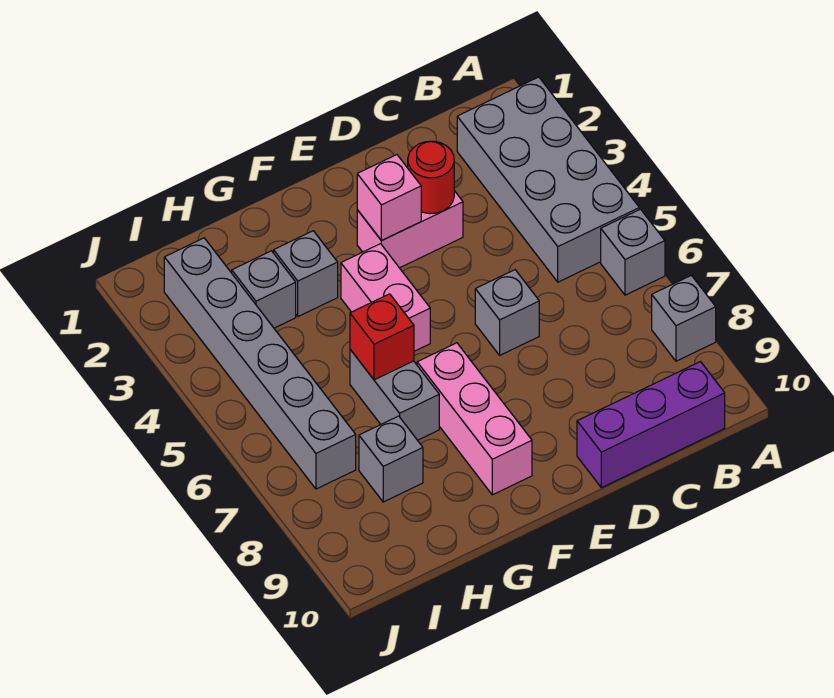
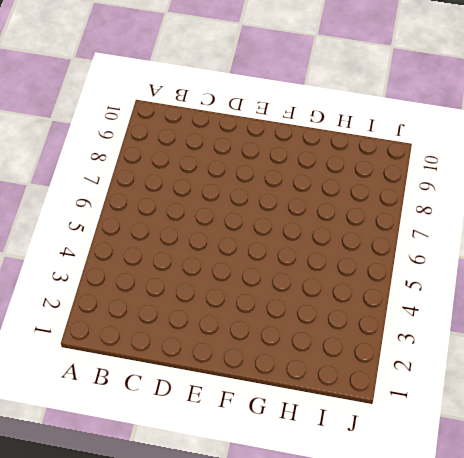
none -> grey brick A2:B5 level 1
none -> grey brick A6 level 1
none -> grey brick A8 level 1

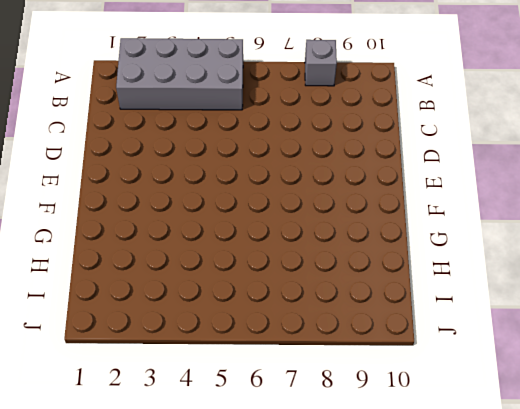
none -> grey brick A6 level 1
none -> purple brick B10:D10 level 1
none -> pink brick D3:E3 level 1

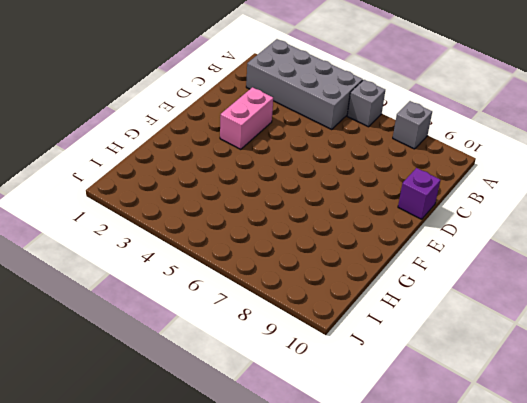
purple brick D10 level 1 -> purple brick B10:D10 level 1
none -> grey brick D6 level 1
none -> pink brick F4:F5 level 1
none -> pink brick F7:F9 level 1

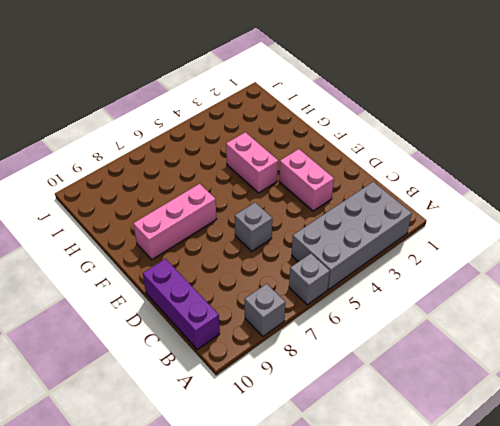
pink brick F4:G4 level 1 -> pink brick F4:F5 level 1
none -> grey brick G3 level 1
none -> grey brick G6:G7 level 1
none -> grey brick H3 level 1

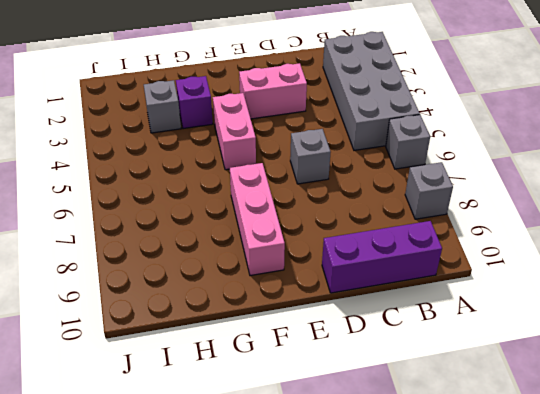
purple brick G3 level 1 -> grey brick G3 level 1
none -> grey brick G6:G7 level 1
none -> grey brick H8 level 1
none -> grey brick I2:I7 level 1

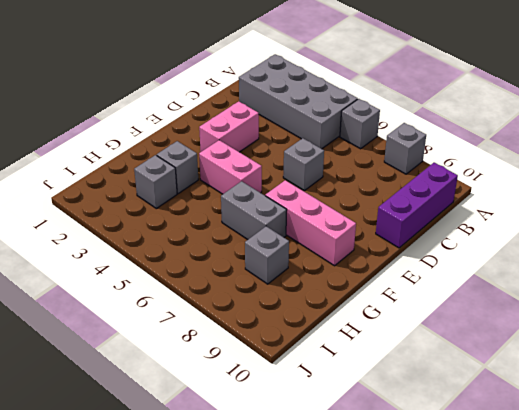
none -> grey brick I2:I7 level 1
none -> red round brick D3 level 2
none -> pink brick E3 level 2

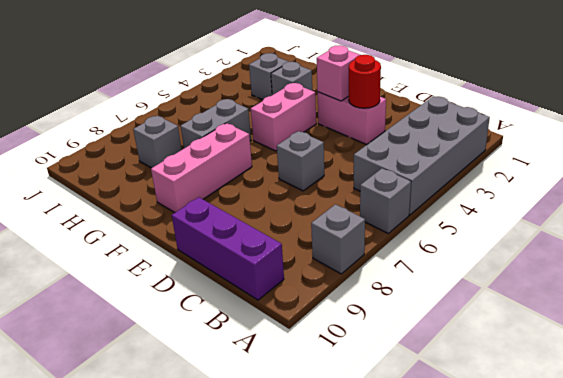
none -> grey brick I2:I7 level 1
none -> red brick G6 level 2

